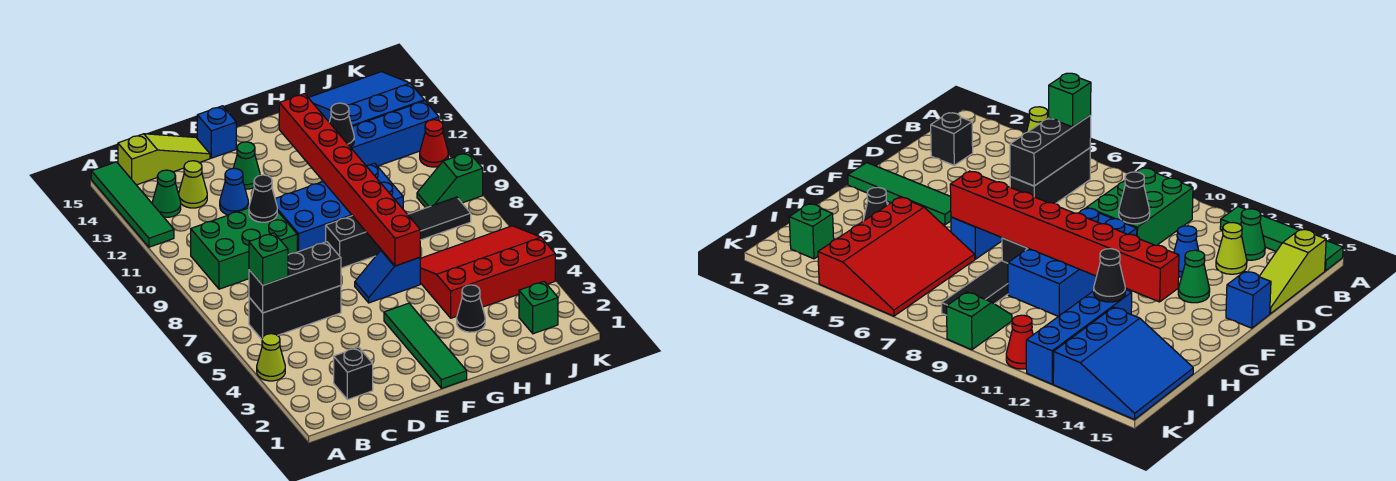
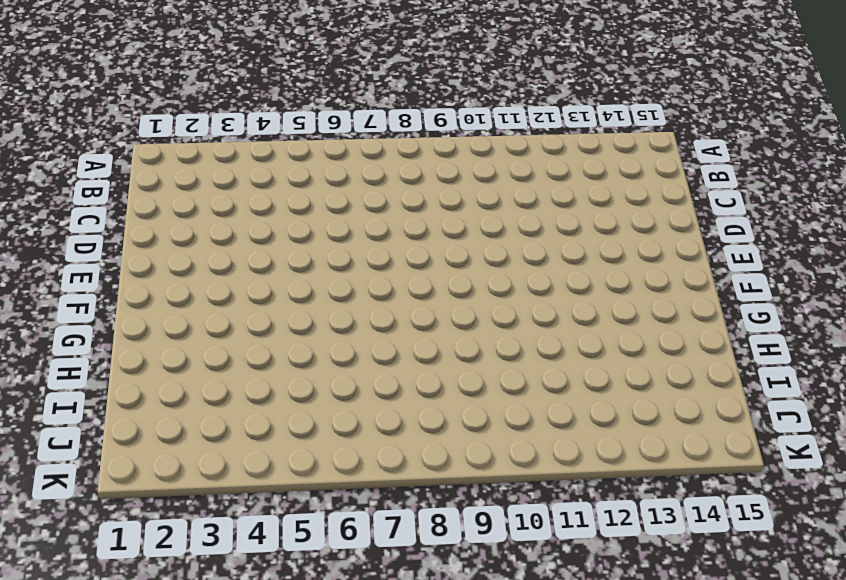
none -> lime cone A4 level 1
none -> green tile A12:A15 level 1
none -> black brick B6:D6 level 1

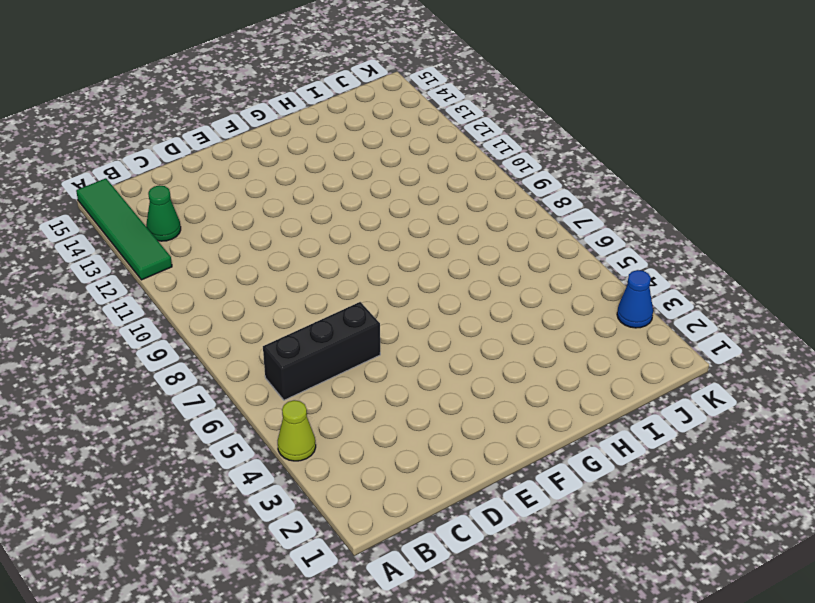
blue cone K3 level 1 -> blue cone D12 level 1
none -> green brick B9:D10 level 1
none -> lime slope B15:D15 level 1 top B
none -> black brick C2 level 1

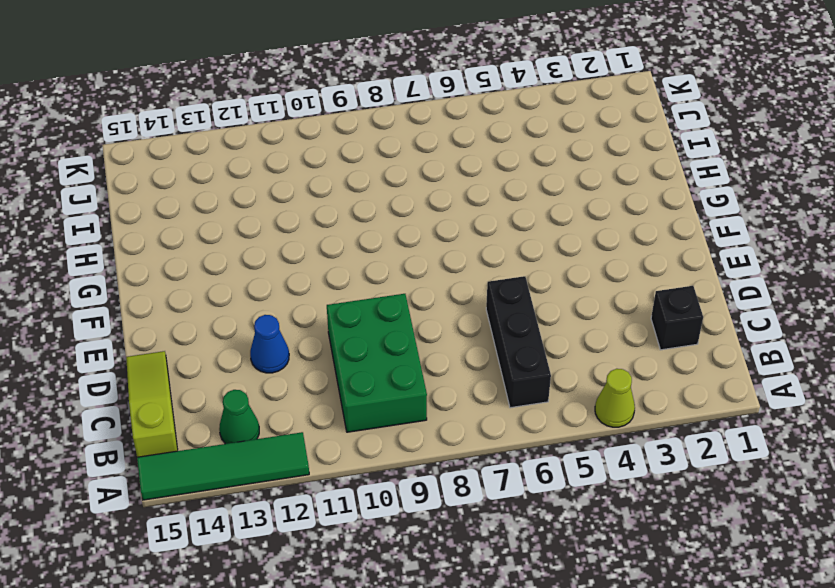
none -> lime cone C13 level 1
none -> blue brick E9:H10 level 1
none -> green cone E13 level 1

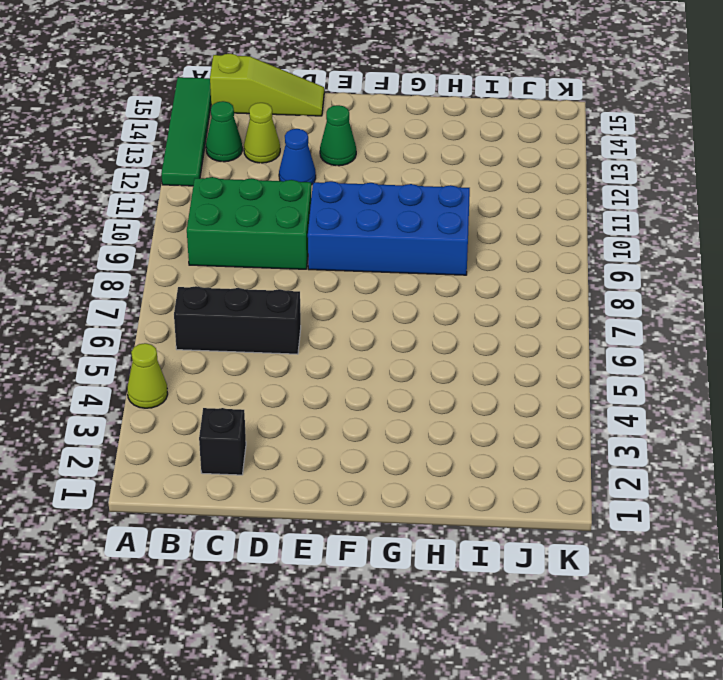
none -> blue brick E15 level 1
none -> green tile F1:F4 level 1
none -> blue slope F6:G6 level 1 top G

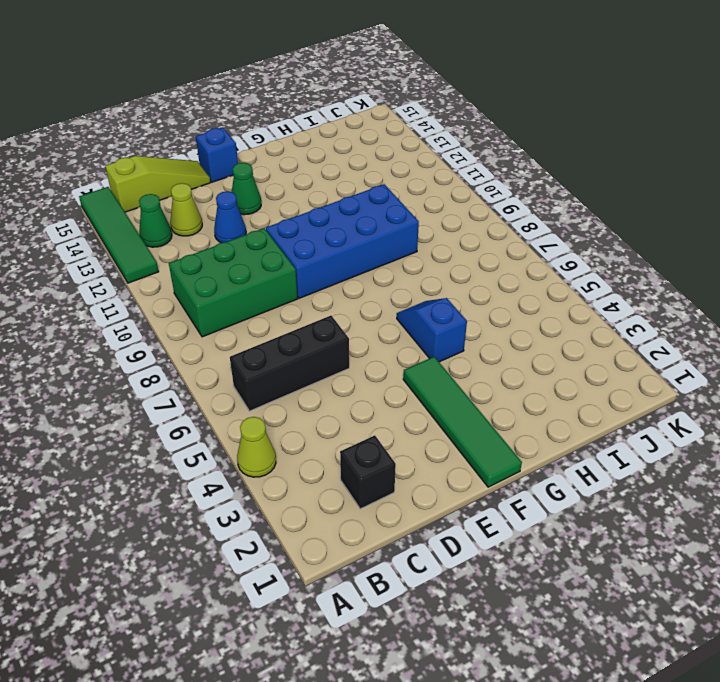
blue slope G5:G6 level 1 top 5 -> blue slope F6:G6 level 1 top G
none -> black brick F8:G8 level 1
none -> black cone H3 level 1
none -> red slope H4:K6 level 1 top 4

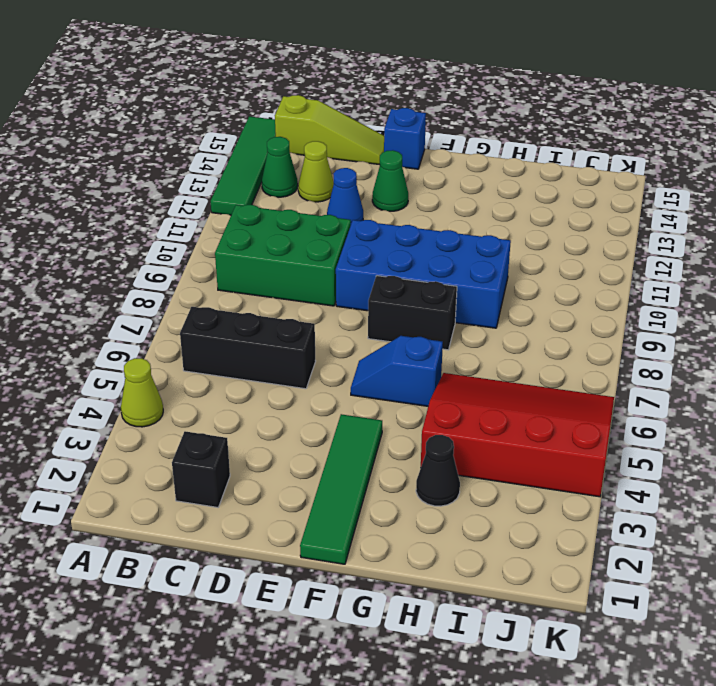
none -> black tile H8:J8 level 1
none -> blue brick H12:K12 level 1
none -> blue slope I13:K15 level 1 top 13

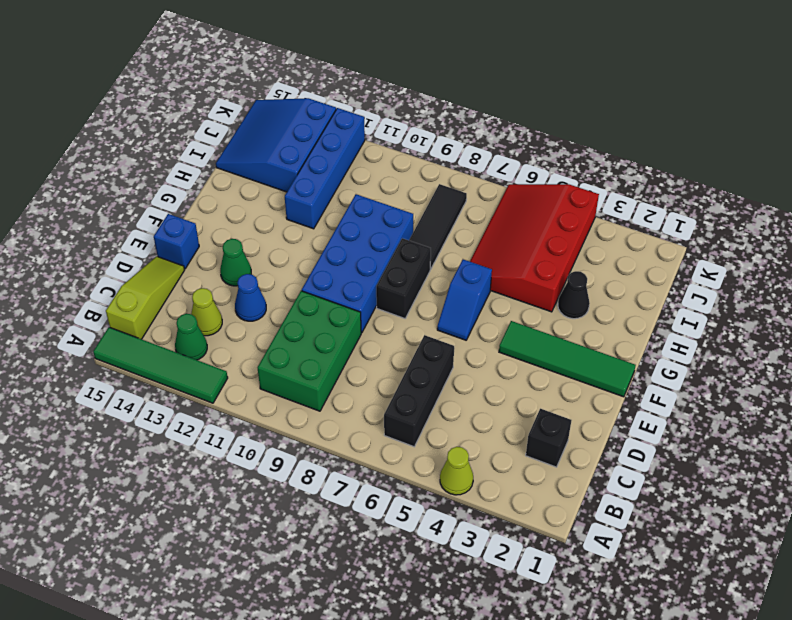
none -> green brick J2 level 1
none -> green slope J9:K9 level 1 top K
none -> red cone K11 level 1

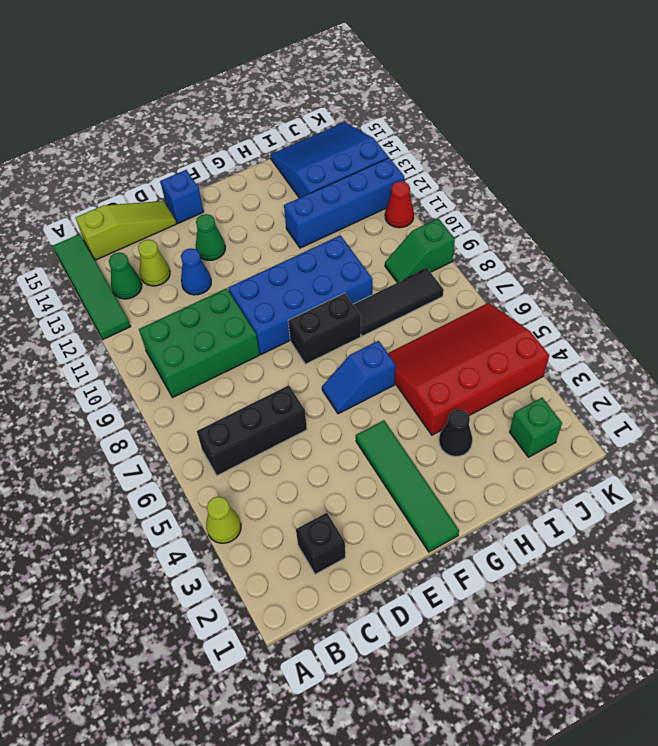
none -> black brick B6:D6 level 2
none -> black cone D10 level 2
none -> red brick G6:G13 level 2

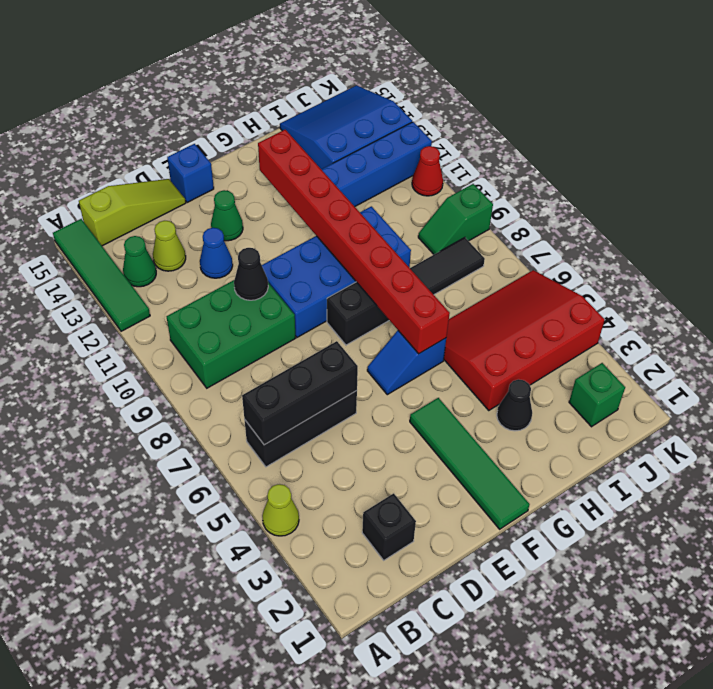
none -> black cone H12 level 2
none -> green brick B6 level 3

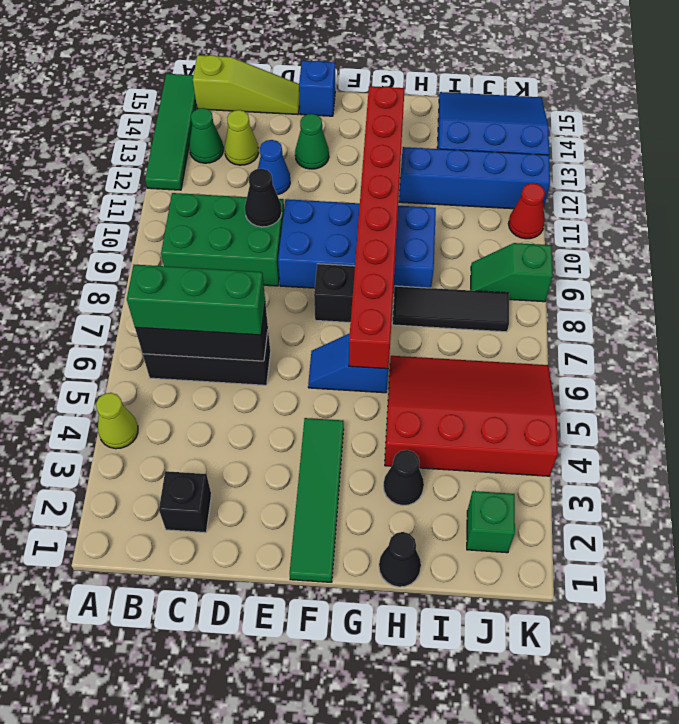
green brick B6:D6 level 3 -> green brick B6 level 3
black cone H1 level 1 -> black cone H12 level 2

